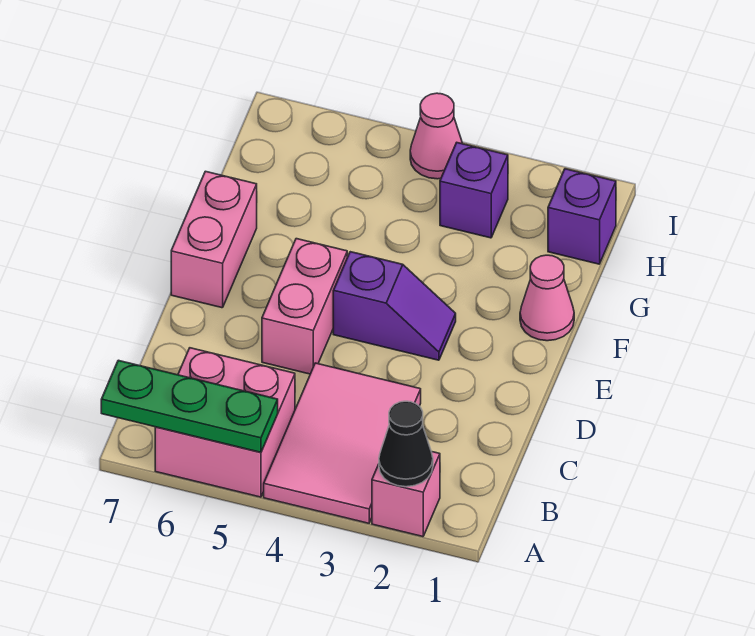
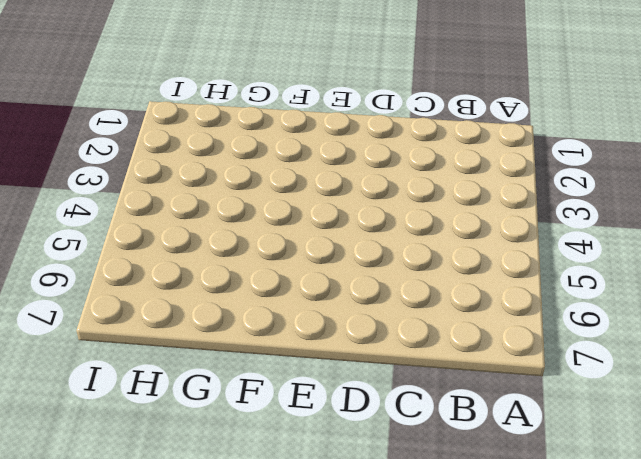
none -> pink brick A2 level 1
none -> pink tile A3:C4 level 1
none -> pink brick A5:B6 level 1

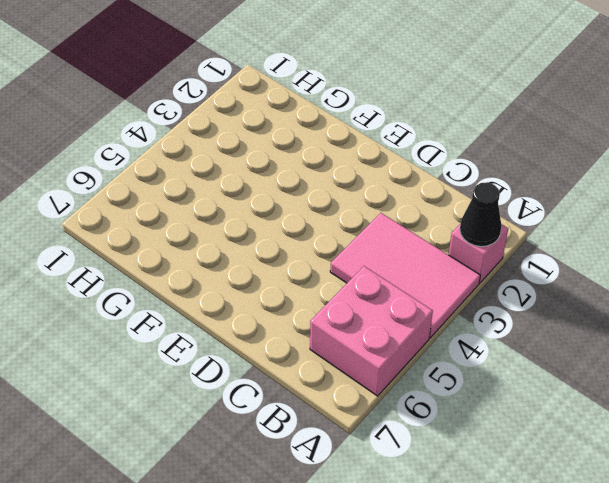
none -> pink brick D5:E5 level 1
none -> purple slope E3:E4 level 1 top 4
none -> pink brick E7:F7 level 1

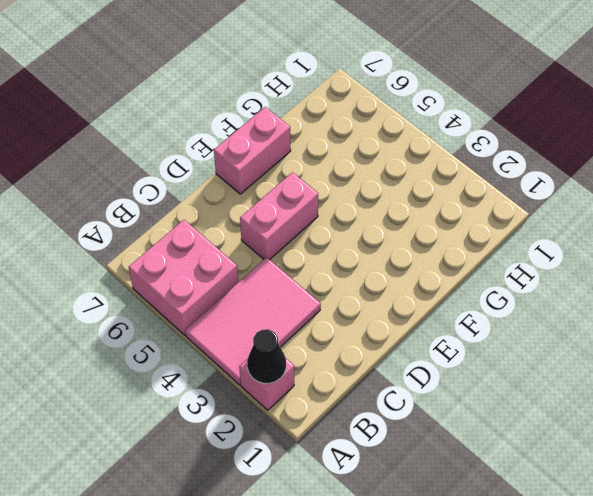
none -> purple slope E3:E4 level 1 top 4
none -> pink cone F1 level 1
none -> purple brick H1 level 1

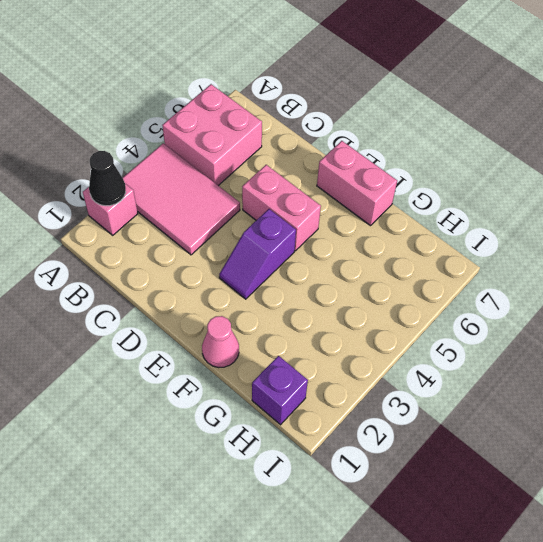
none -> purple brick H3 level 1
none -> pink cone I4 level 1
none -> green plate A5:A7 level 2

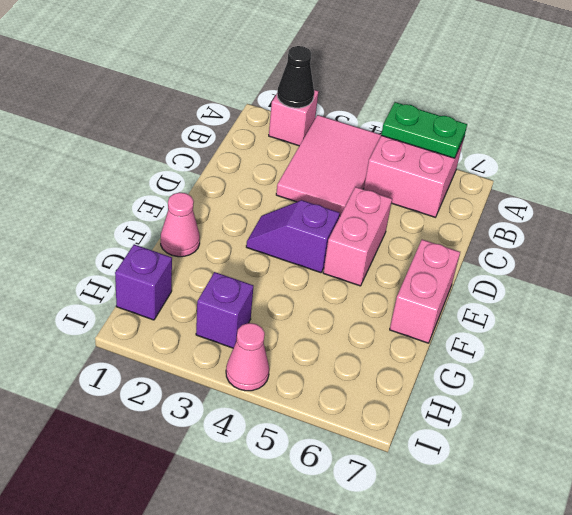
green plate A5:A6 level 2 -> green plate A5:A7 level 2

